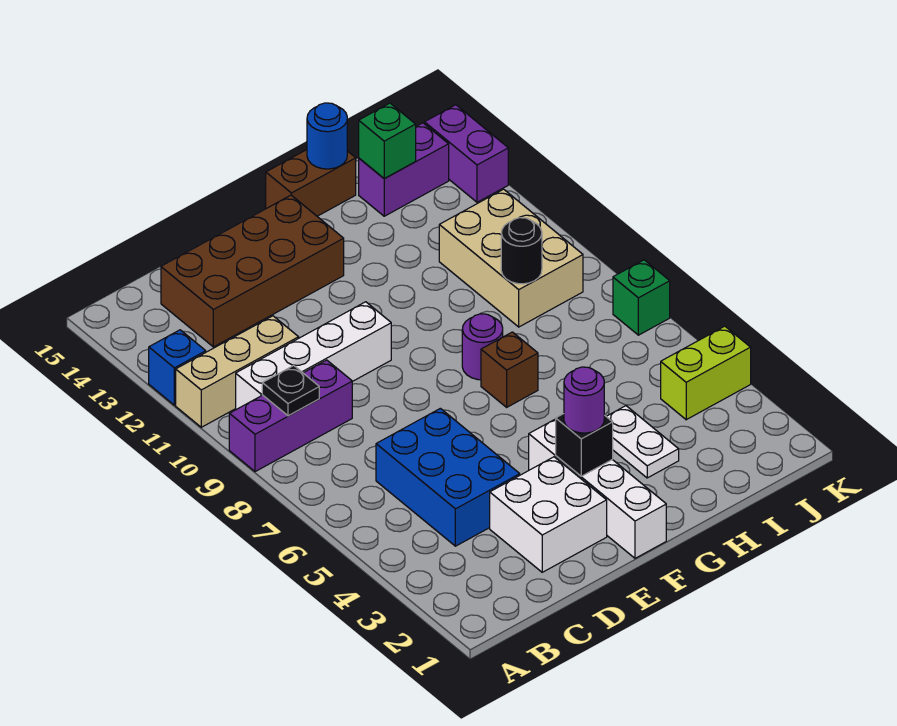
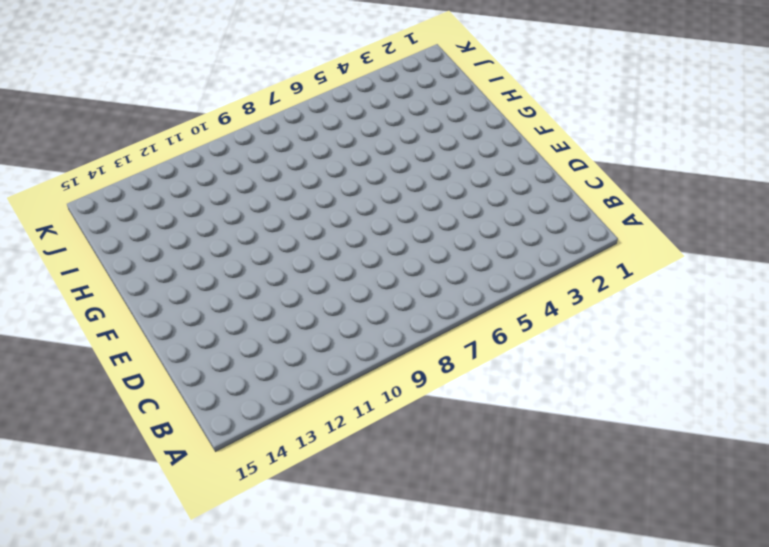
none -> purple brick A9:C9 level 1
none -> tan brick A11:C11 level 1
none -> blue brick A12 level 1

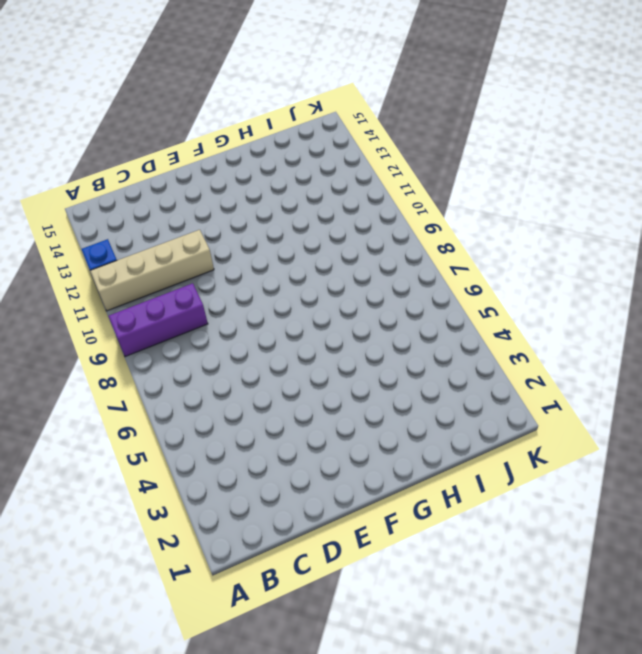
tan brick A11:D11 level 1 -> tan brick A11:C11 level 1
none -> white brick B10:E10 level 1
none -> blue brick C4:D6 level 1
none -> brown brick C13:F14 level 1

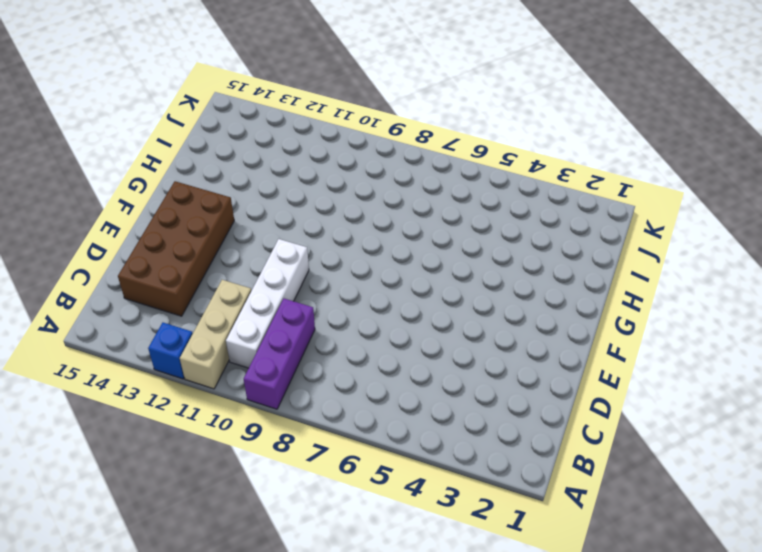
none -> blue brick C4:D6 level 1
none -> white brick D2:E3 level 1
none -> white brick F1:F4 level 1

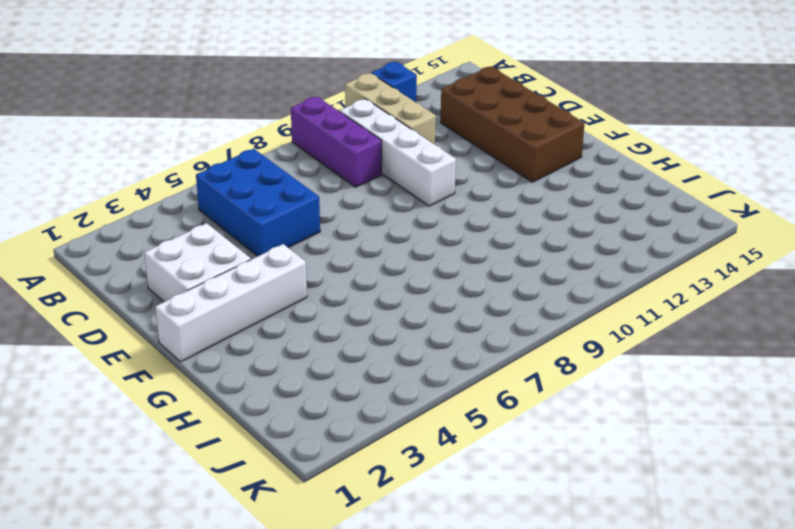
blue brick B5:D6 level 1 -> blue brick C4:D6 level 1
none -> brown brick G7 level 1
none -> purple round brick G8 level 1
none -> brown brick G15:H15 level 1

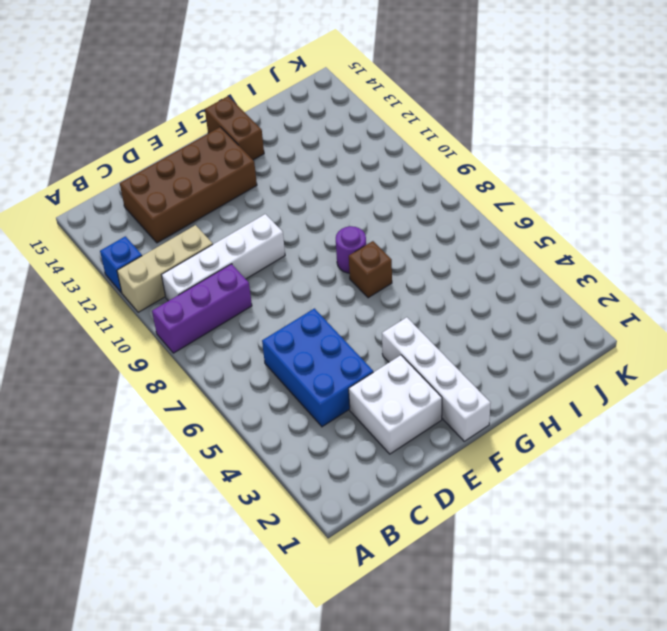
brown brick G14:G15 level 1 -> brown brick G15:H15 level 1
none -> white plate H3:H4 level 1
none -> tan brick I9:J11 level 1
none -> purple brick I14:J14 level 1

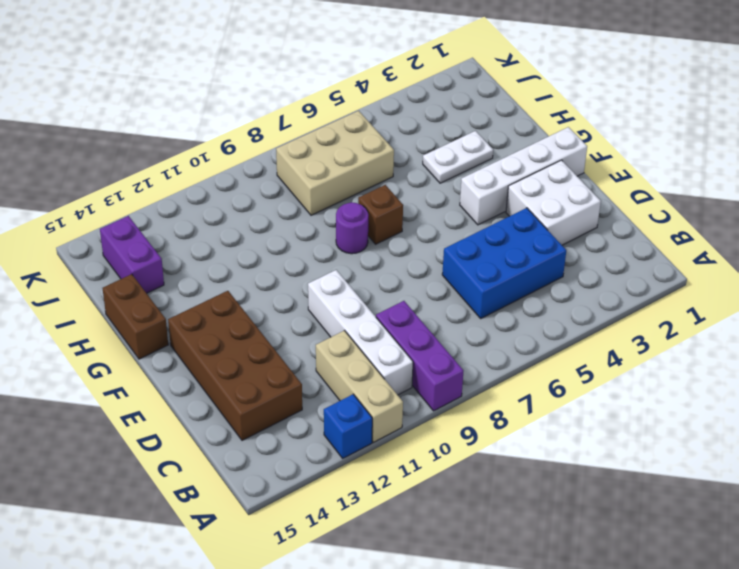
tan brick I6:J8 level 1 -> tan brick I9:J11 level 1
none -> lime brick J4:K4 level 1
none -> green brick K7 level 1
none -> purple brick K13:K14 level 1

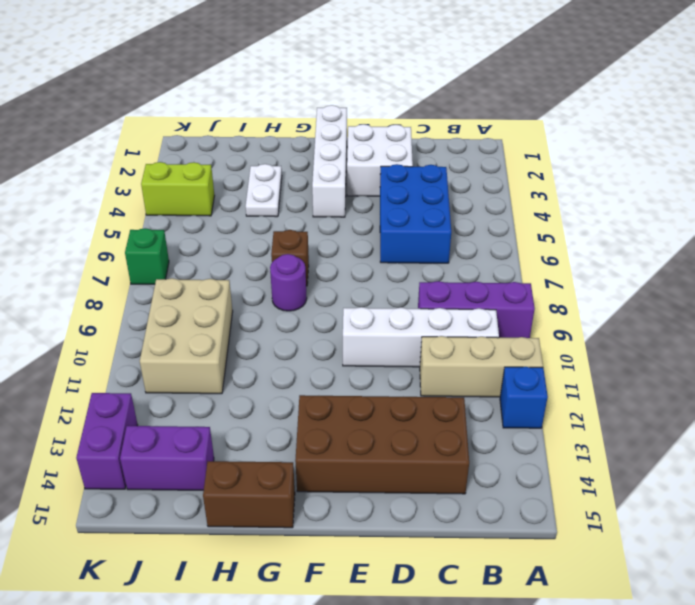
none -> black plate B9 level 2
none -> black brick F3 level 2
none -> blue round brick H15 level 2

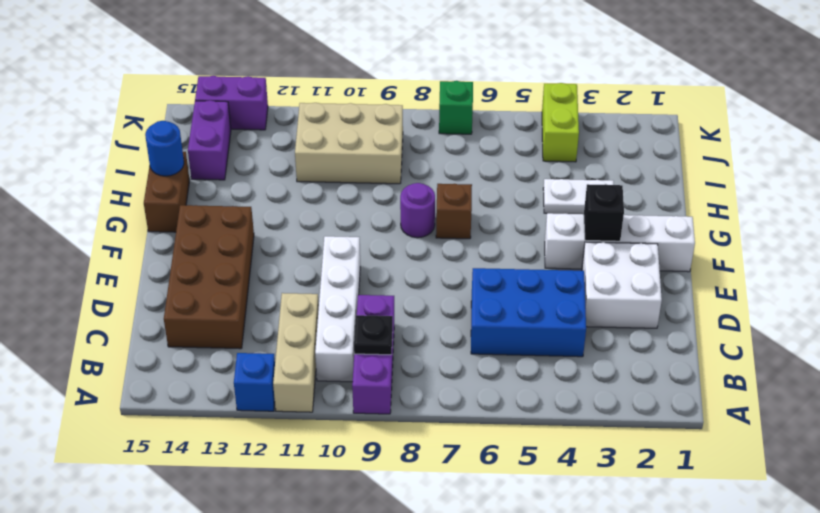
none -> black round brick I9 level 2
none -> green brick I14 level 2
none -> purple round brick F3 level 3

